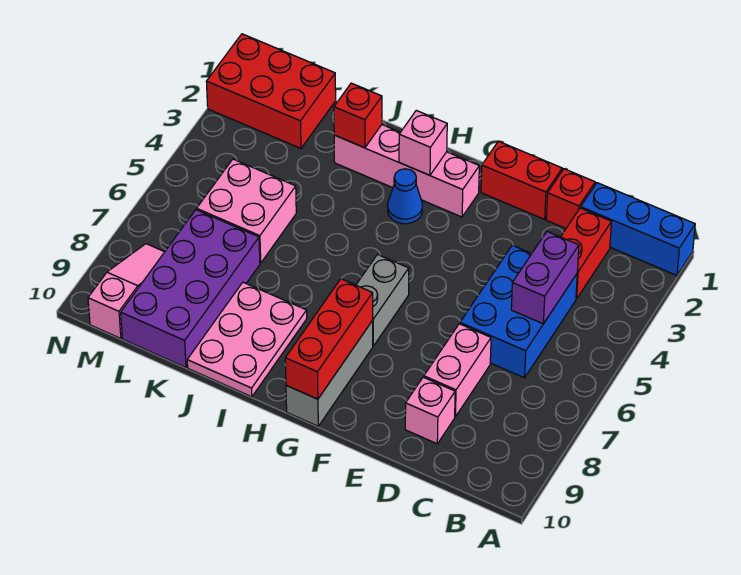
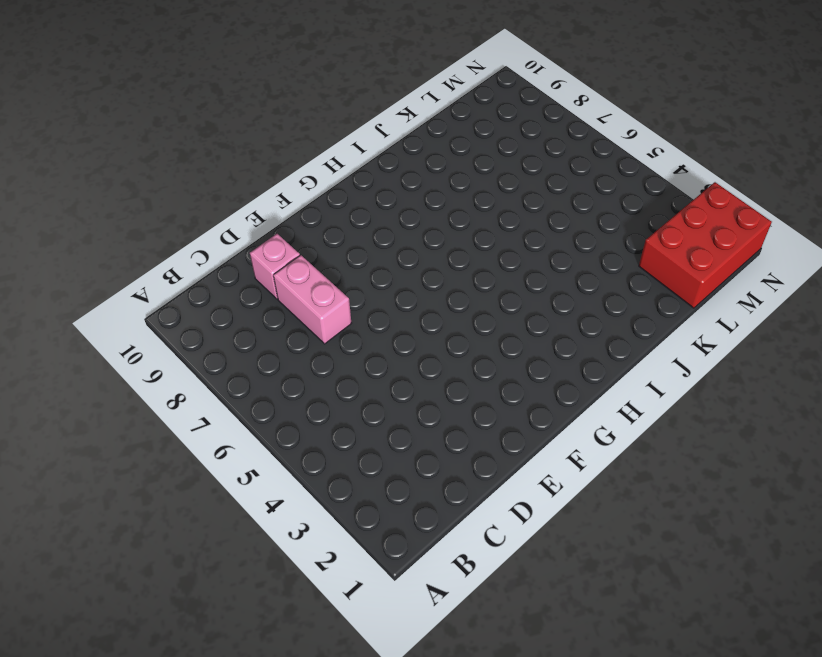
none -> blue brick A1:C1 level 1
none -> red brick C2:C3 level 1
none -> blue brick C4:D6 level 1

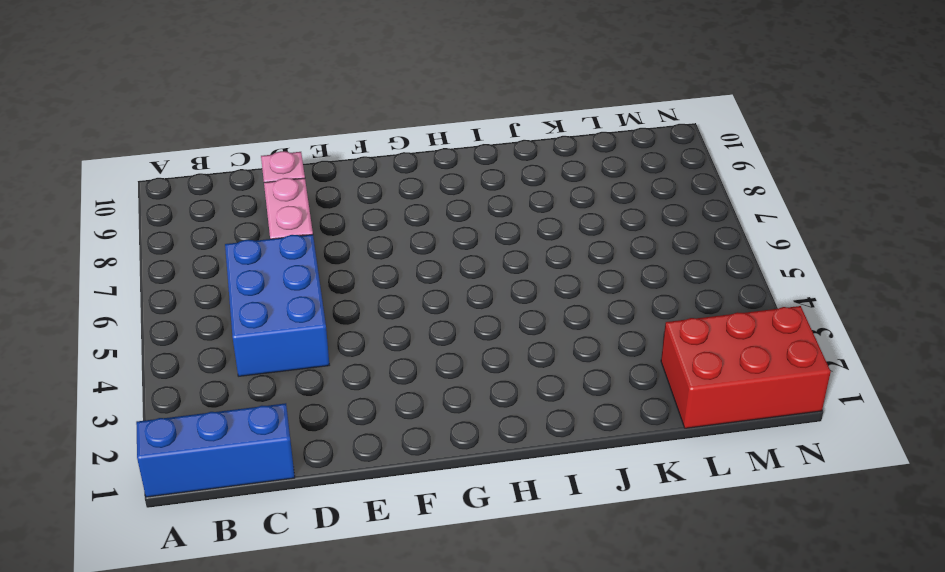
none -> red brick C2:C3 level 1
none -> red brick D1 level 1
none -> red brick E1:F1 level 1

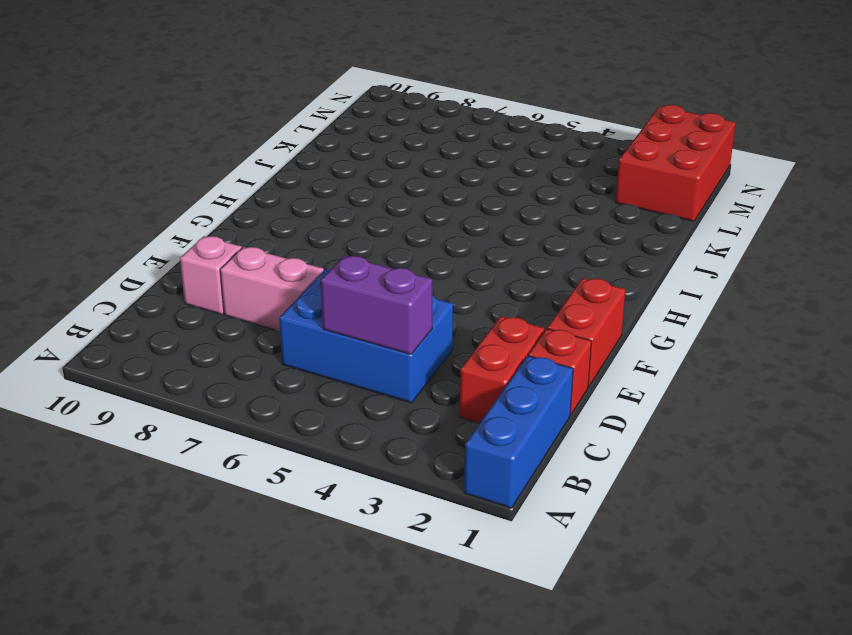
red brick C2:D2 level 1 -> red brick C2:C3 level 1
none -> pink brick G2:J2 level 1
none -> grey brick G6:G7 level 1
none -> grey brick G8:G10 level 1

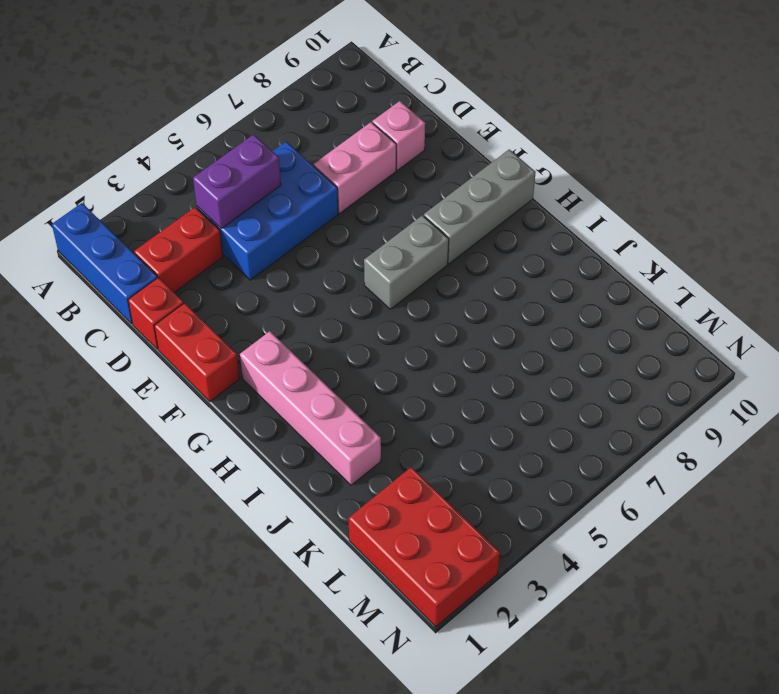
none -> blue cone H3 level 1
none -> pink plate I8:J10 level 1
none -> pink brick K5:L6 level 1

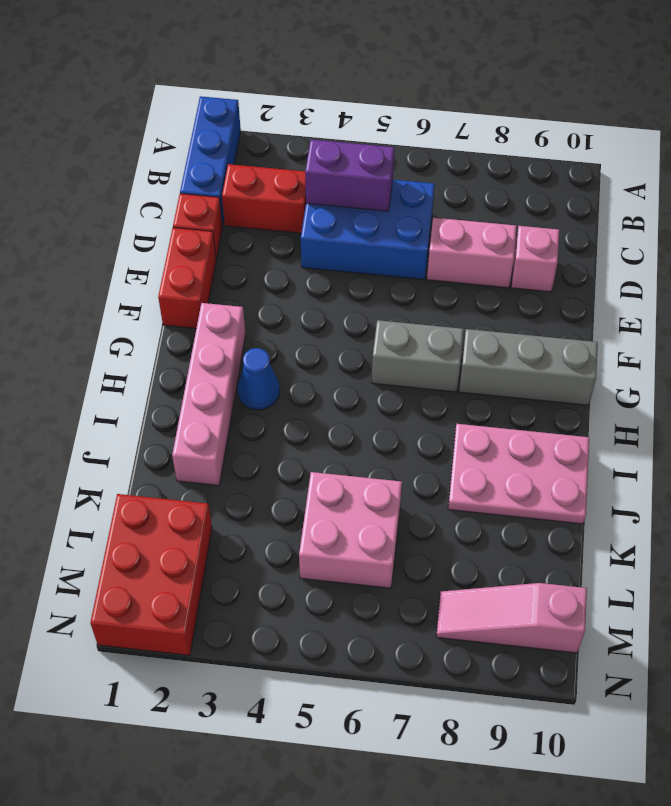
none -> purple brick K7:L10 level 1
none -> red brick G8:G10 level 2
none -> pink brick H2 level 2

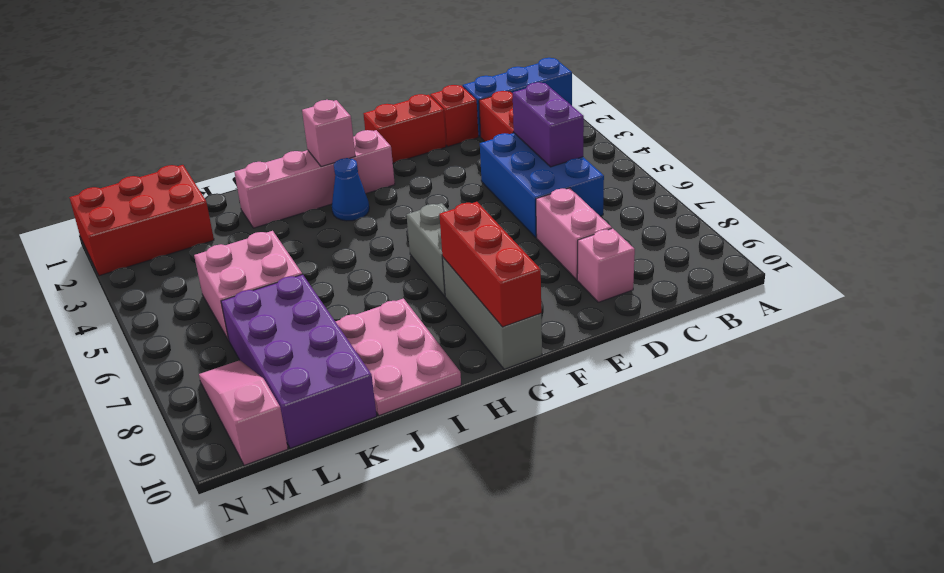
none -> red brick J2 level 2

